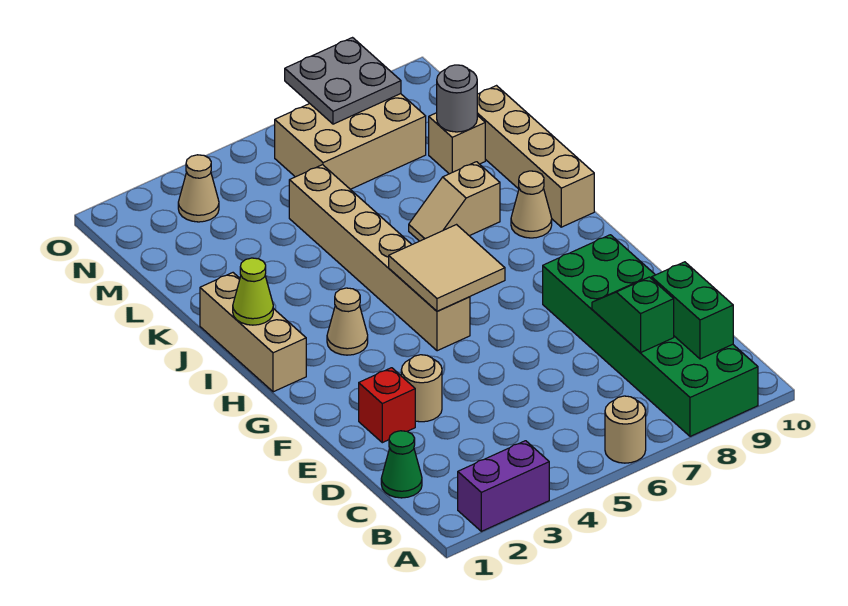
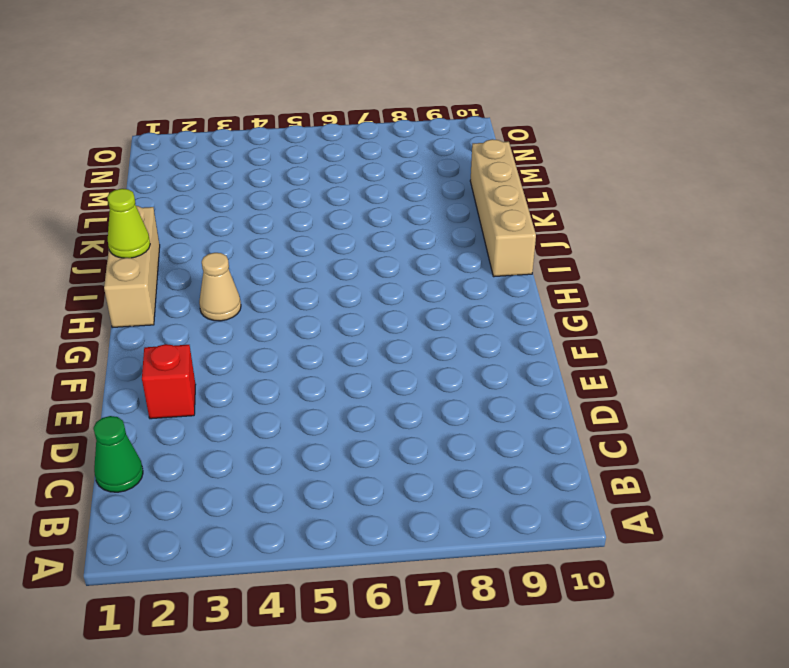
none -> purple brick A2:A3 level 1
none -> tan round brick A6 level 1
none -> green brick A8:F9 level 1

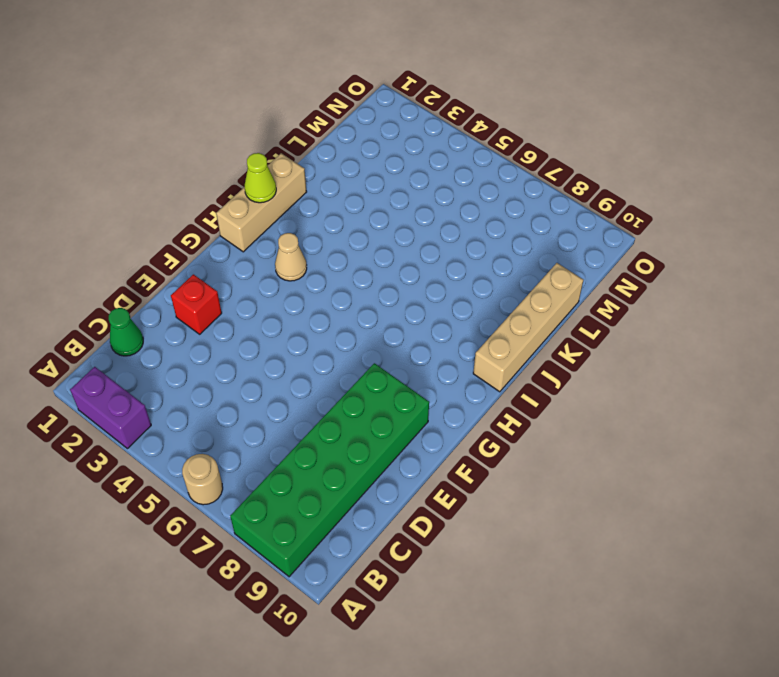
none -> tan round brick E3 level 1
none -> tan brick G5:L5 level 1
none -> tan cone I9 level 1

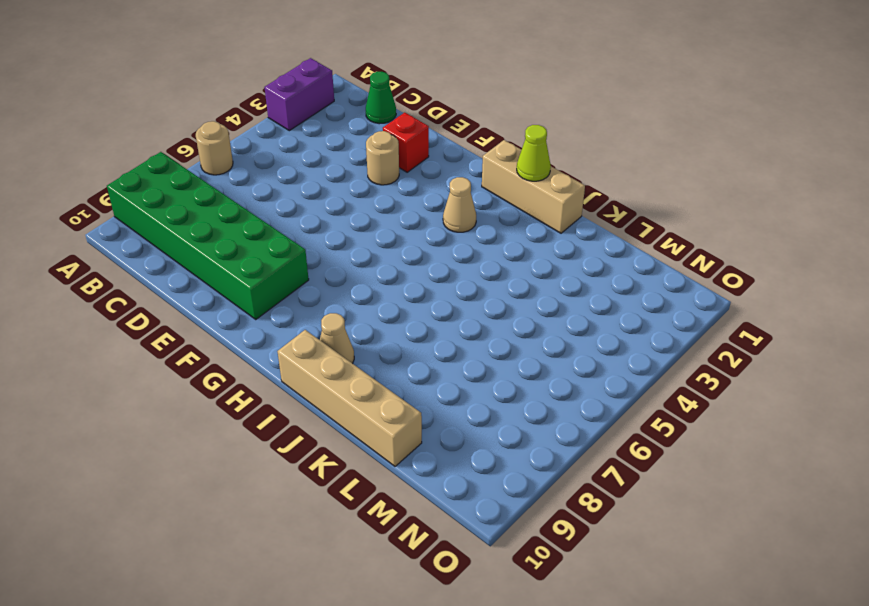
none -> tan brick G5:L5 level 1
none -> tan slope J7:J8 level 1 top 8
none -> tan brick L9 level 1

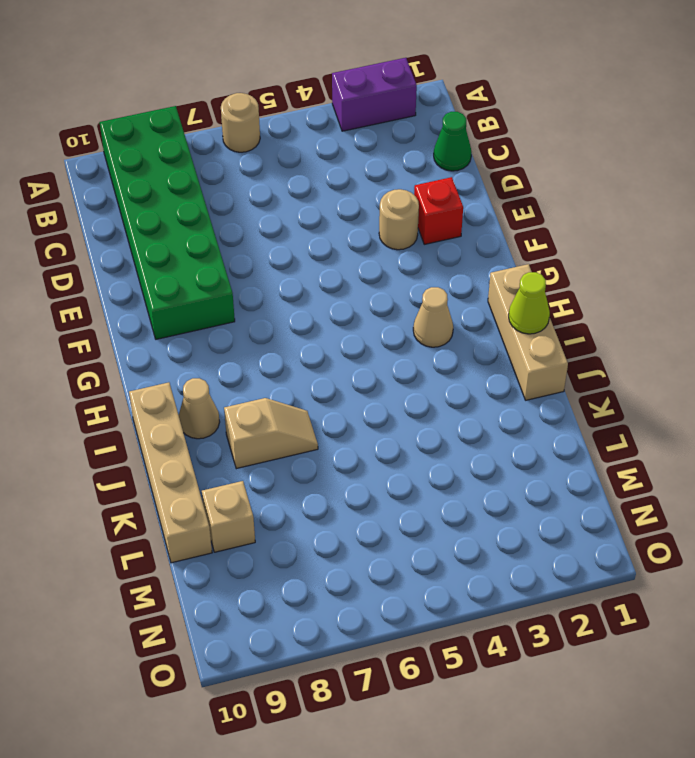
none -> tan brick G5:L5 level 1
none -> tan brick M6:N8 level 1
none -> tan cone N3 level 1

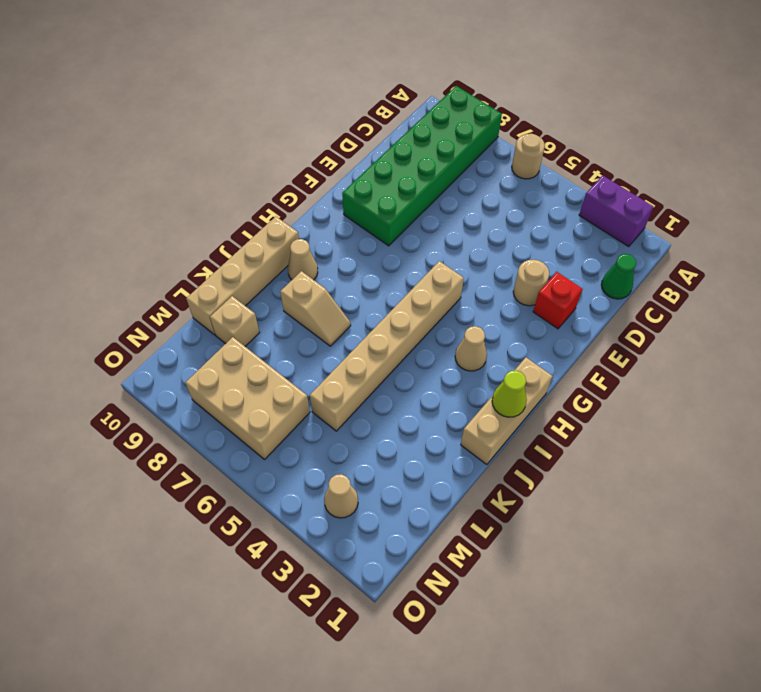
none -> green brick B9:C9 level 2
none -> green slope C8:D8 level 2 top C
none -> tan tile G5:H6 level 2

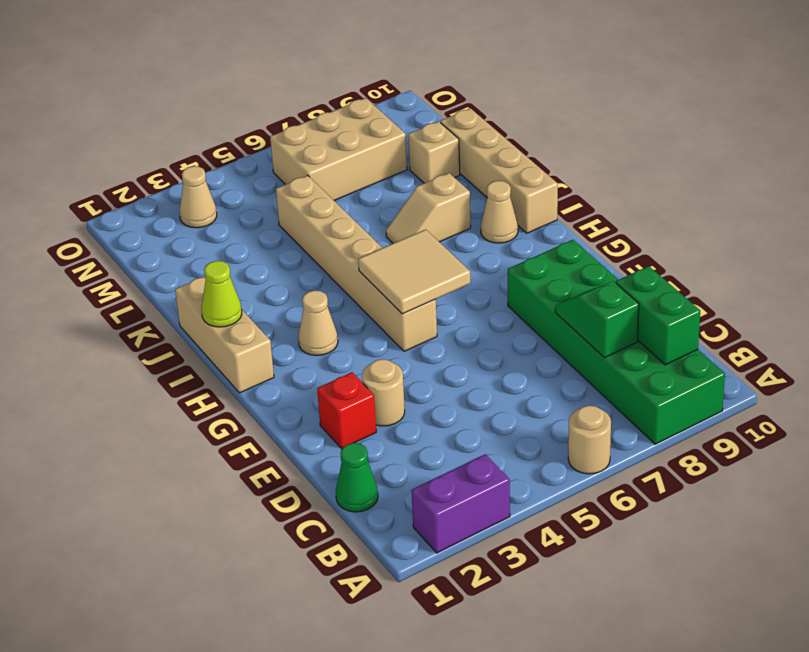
none -> grey round brick L9 level 2
none -> grey plate N7:O8 level 2

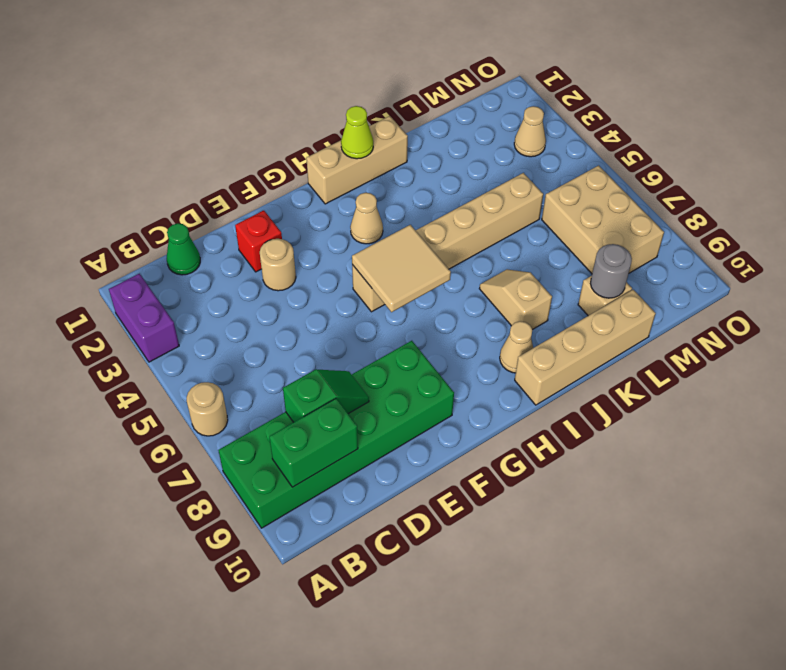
none -> grey plate N7:O8 level 2

